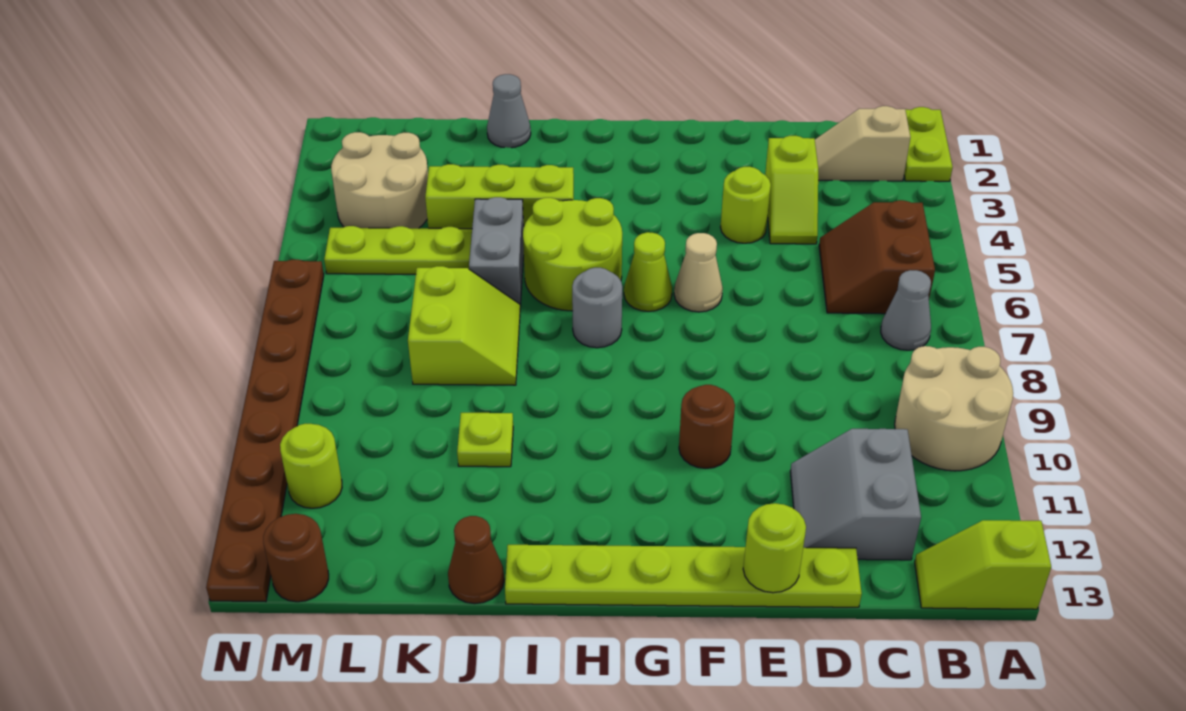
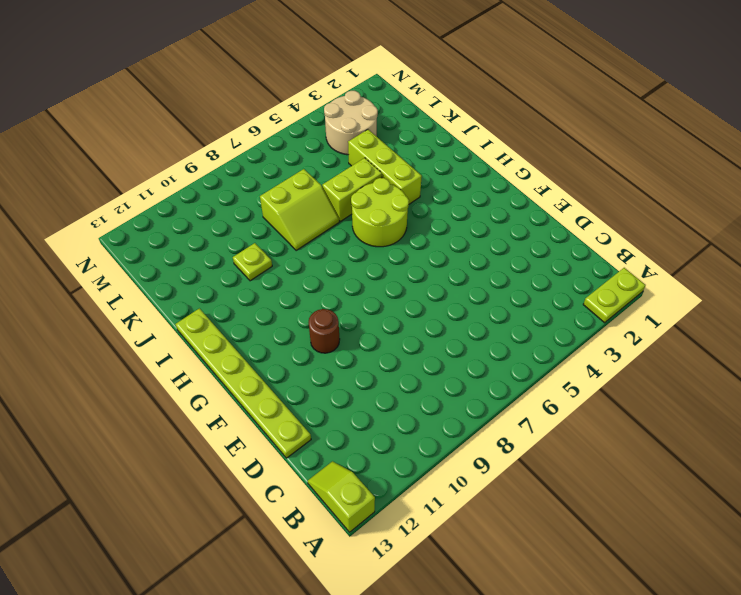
lime brick J5:J6 level 1 -> grey brick J5:J6 level 1
none -> tan round brick A9:B10 level 1
none -> tan slope B2:C2 level 1 top B
none -> brown slope B5:C6 level 1 top B

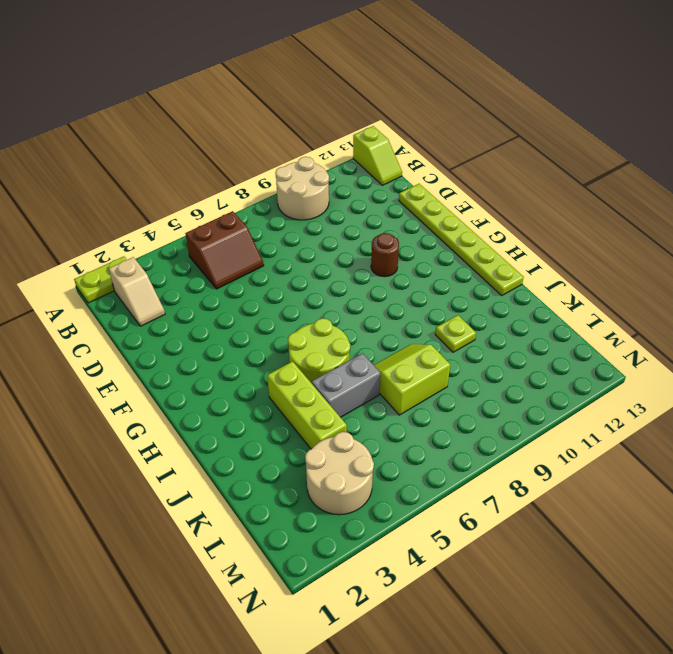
none -> grey cone B7 level 1
none -> grey slope C11:D12 level 1 top C
none -> lime slope D3:D4 level 1 top 3

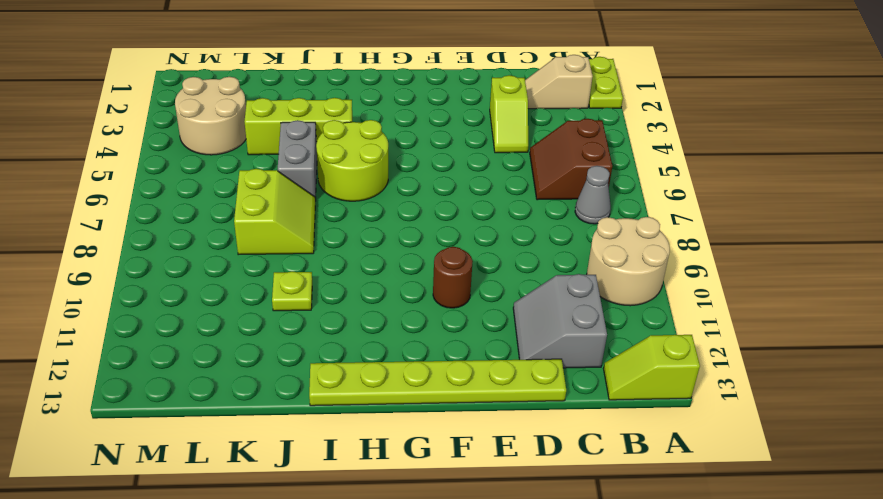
none -> lime round brick E4 level 1
none -> tan cone F6 level 1
none -> lime cone G6 level 1

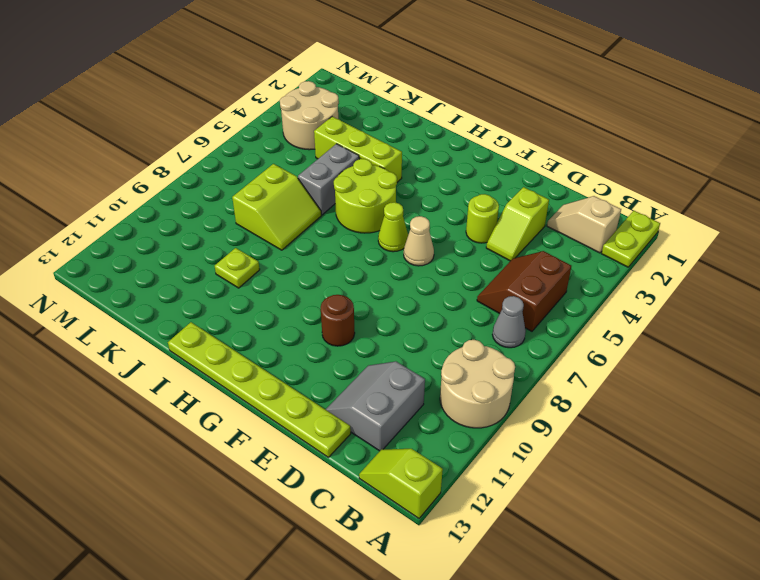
none -> grey round brick H7 level 1
none -> grey cone J1 level 1
none -> brown cone J13 level 1

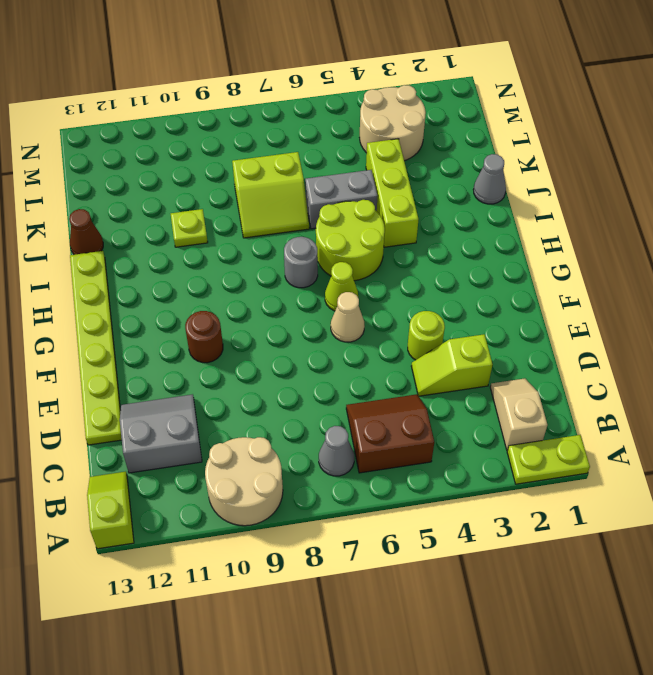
none -> lime plate K5:M5 level 1
none -> lime round brick M11 level 1
none -> brown round brick M13 level 1

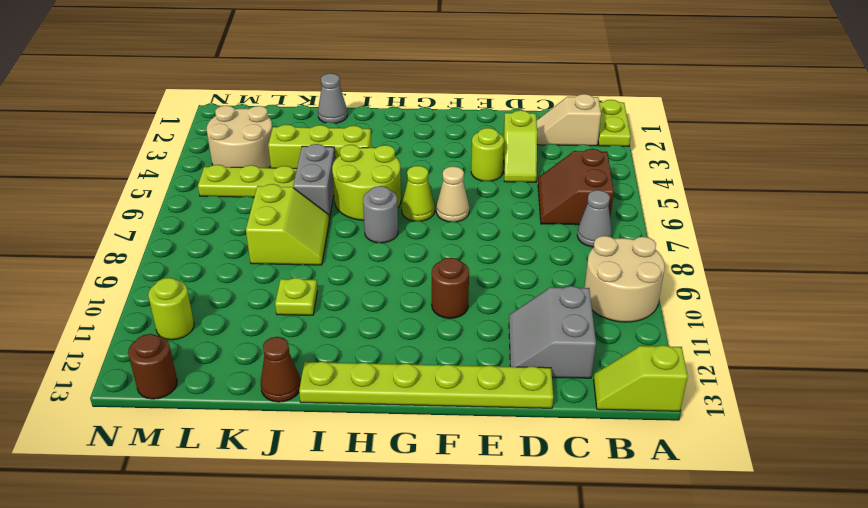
none -> brown plate N6:N13 level 1
none -> lime round brick E13 level 2

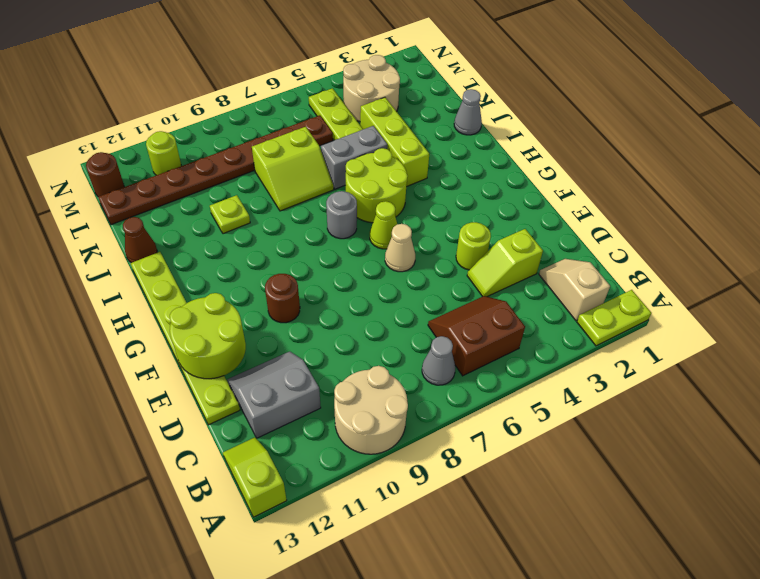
lime round brick E12:F13 level 2 -> lime round brick E13 level 2
brown plate L6:L13 level 1 -> brown plate N6:N13 level 1

